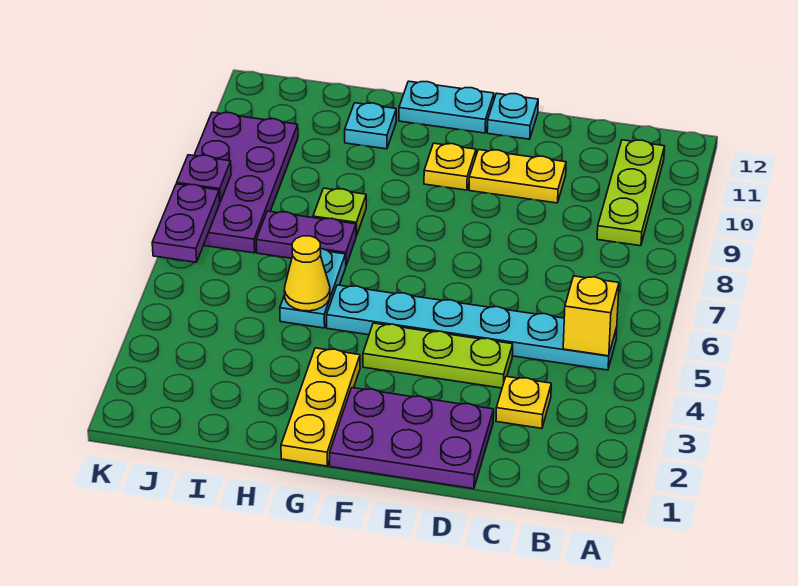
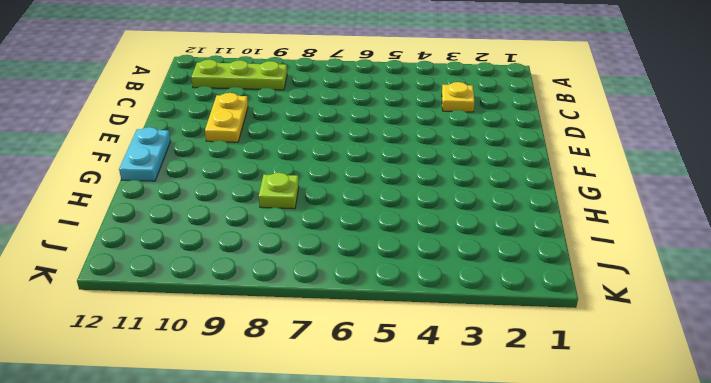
none -> cyan plate B5:G5 level 1
none -> purple plate D1:F2 level 1
none -> lime plate D4:F4 level 1

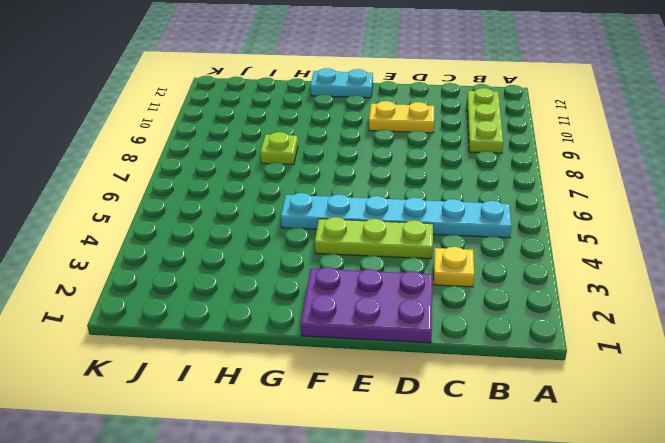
none -> cyan plate E12 level 1
none -> yellow plate F10 level 1
none -> yellow plate G1:G3 level 1

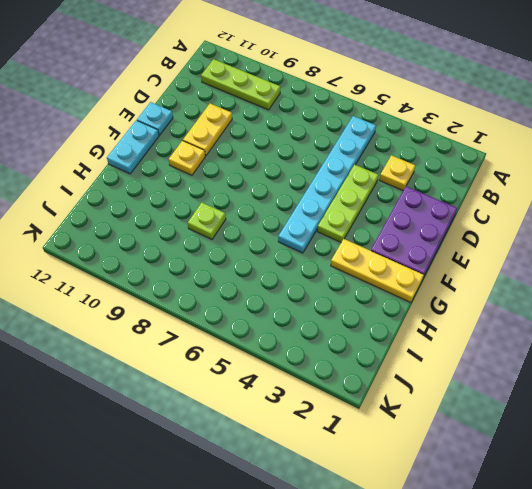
none -> cyan plate H5:H6 level 1
none -> purple plate H7:I7 level 1
none -> cyan plate H11 level 1

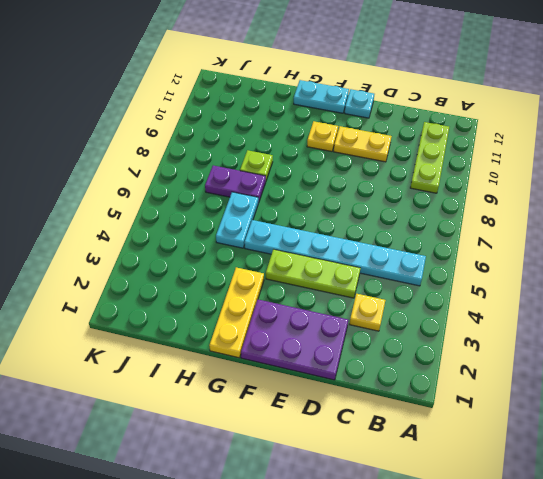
none -> cyan plate H11 level 1
none -> purple plate J7:K10 level 1
none -> yellow brick B5 level 2

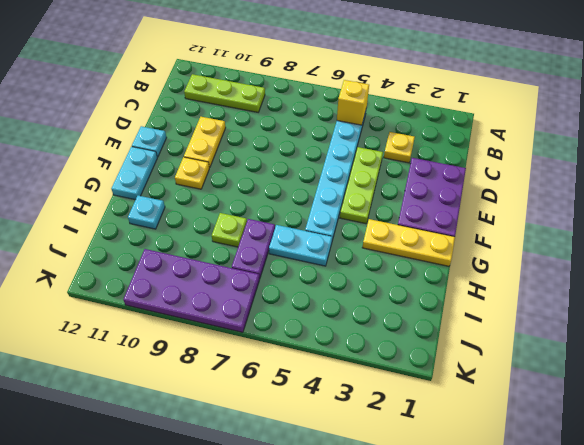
none -> yellow cone H5 level 2
none -> purple plate K6:K7 level 2
none -> purple plate K8 level 2

